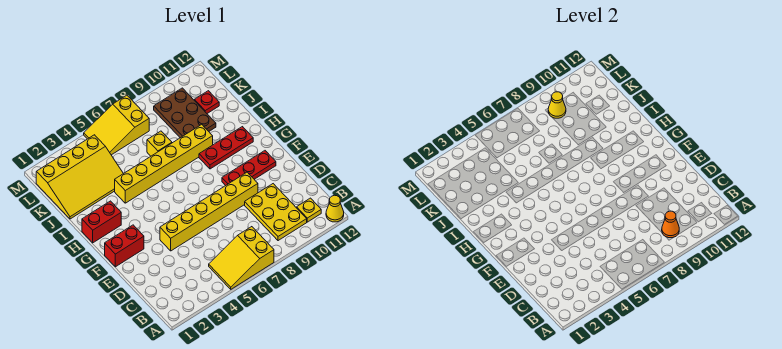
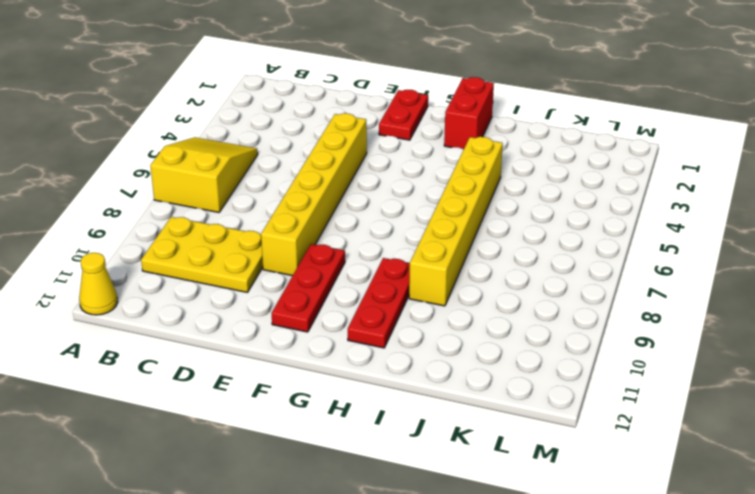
red plate F1:F2 level 1 -> red brick F1:F2 level 1
none -> yellow plate B11 level 1
none -> yellow slope J1:L4 level 1 top L
none -> yellow brick J7 level 1

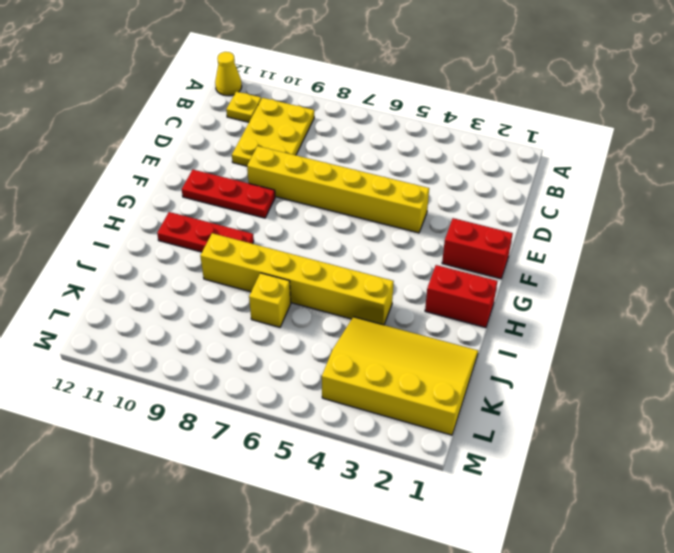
none -> yellow slope A5:B7 level 1 top 7
none -> brown plate J9:L10 level 1
none -> red plate K11 level 1

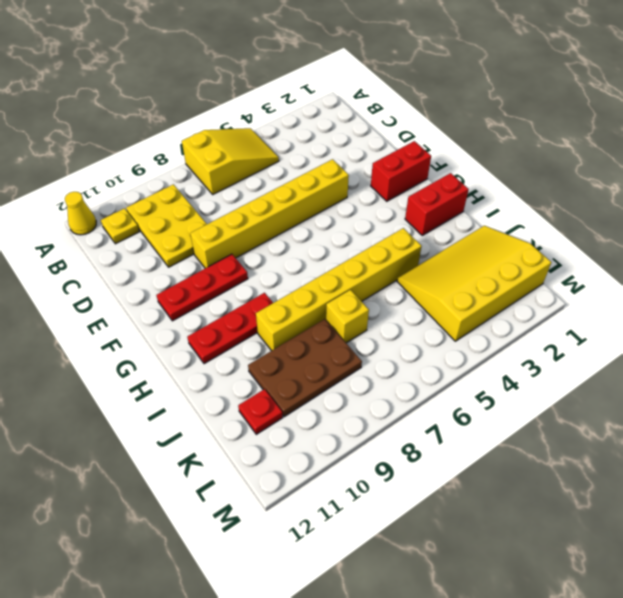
brown plate J8:K10 level 1 -> brown plate J9:L10 level 1
none -> yellow slope L5:M7 level 1 top 7
none -> orange cone B9 level 2
none -> yellow cone L9 level 2

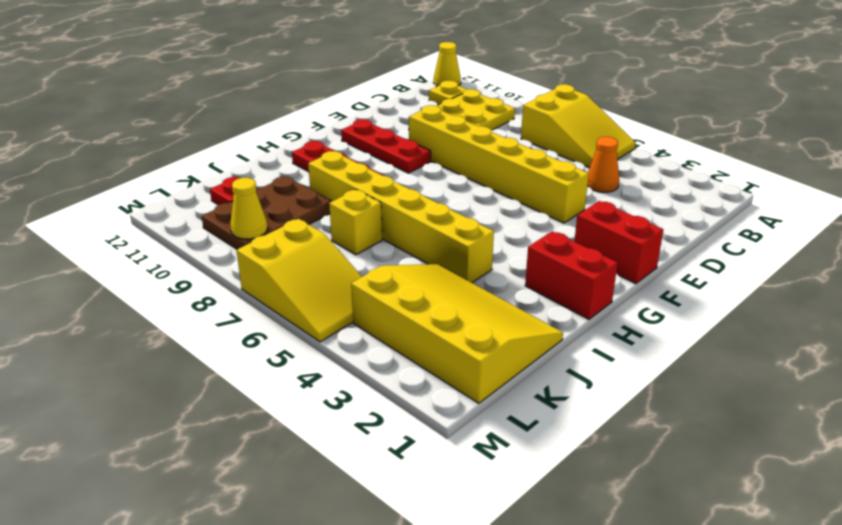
orange cone C4 level 1 -> orange cone B9 level 2

